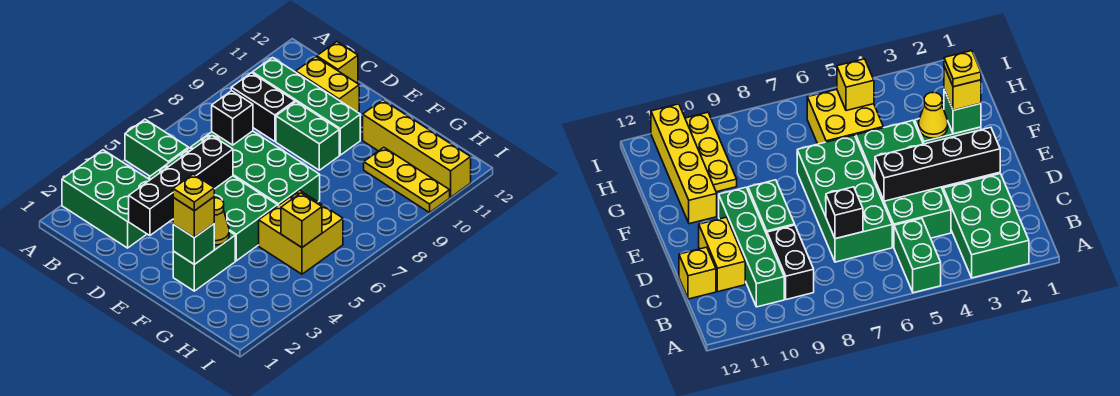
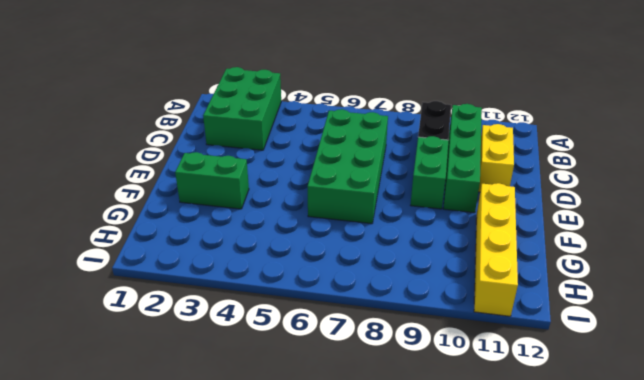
none -> green brick A5:B5 level 1
none -> green brick C4:F5 level 1
none -> yellow brick C12 level 1

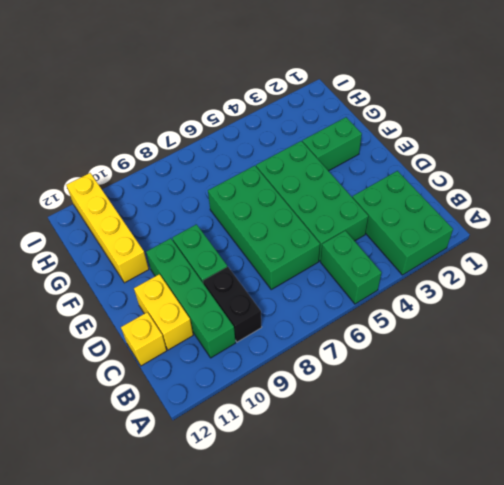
none -> yellow brick G5:H6 level 1
none -> yellow plate G10:I10 level 1
none -> black brick C7 level 2

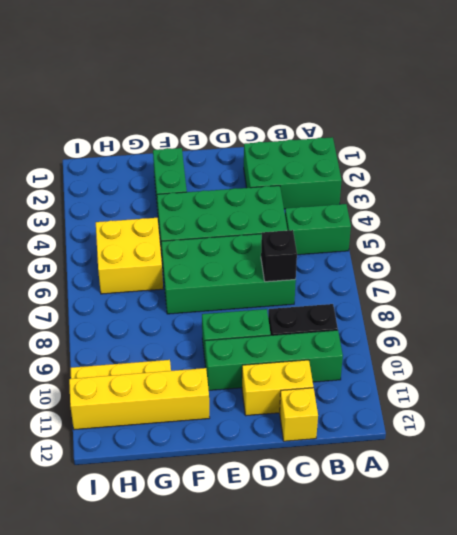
none -> black brick D2:D5 level 2
none -> green brick F2 level 2
none -> yellow cone F3 level 2

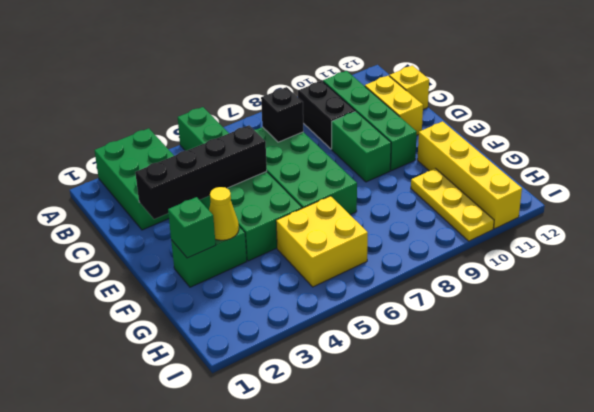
none -> yellow brick H5 level 2
none -> yellow brick F2 level 3
none -> yellow plate F2 level 4

